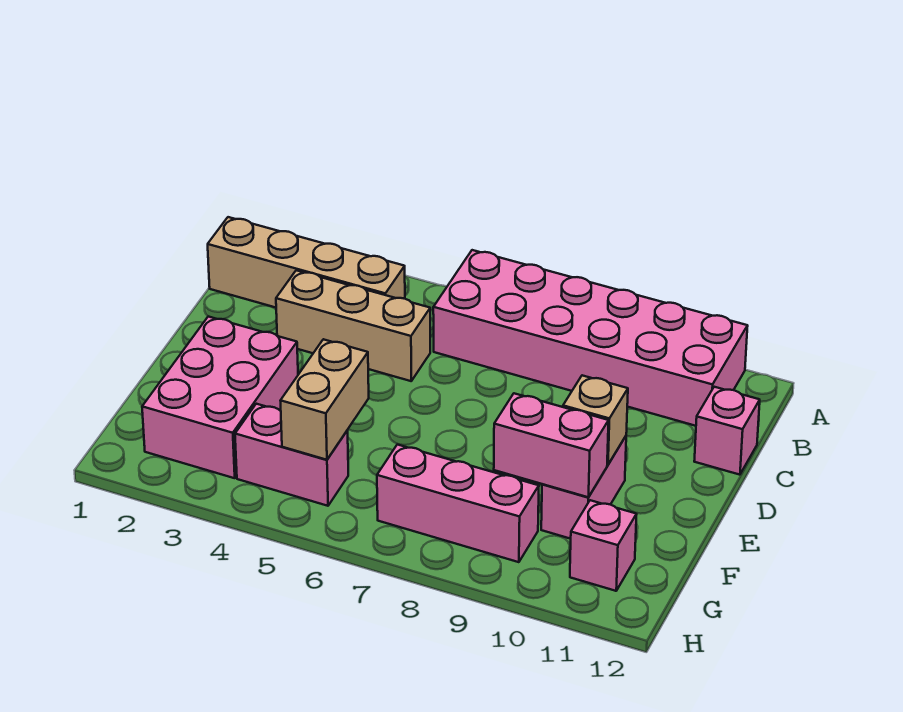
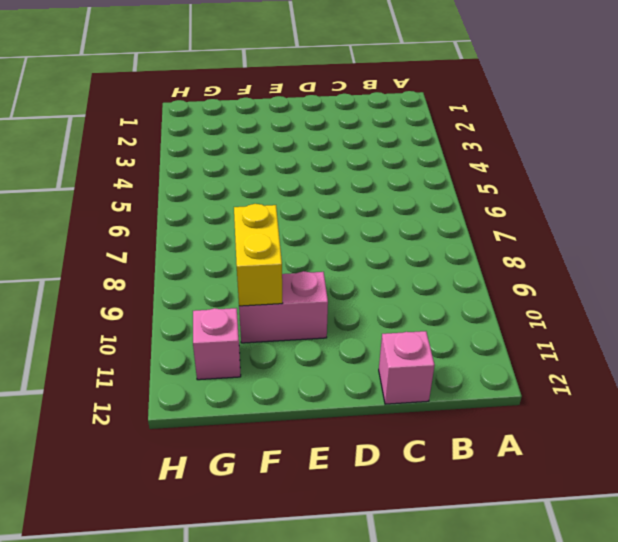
yellow brick F9:F10 level 2 -> pink brick F9:F10 level 2
none -> pink brick A6:B11 level 1
none -> tan brick B1:B4 level 1
none -> tan brick C3:C5 level 1

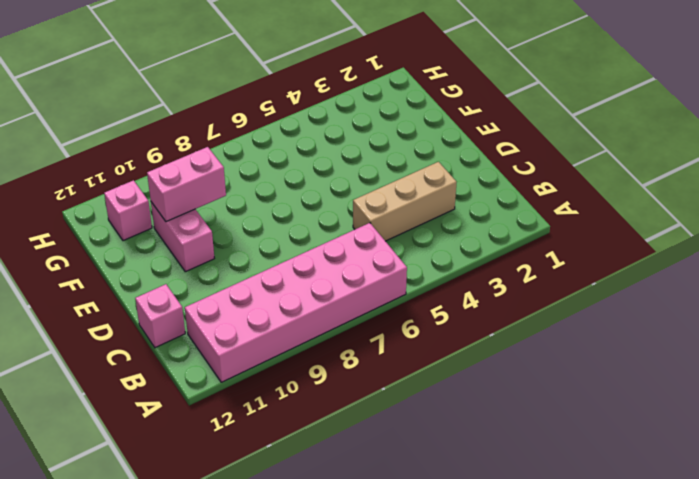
none -> tan brick B1:B4 level 1
none -> pink brick E2:G3 level 1
none -> pink brick G4:G5 level 1

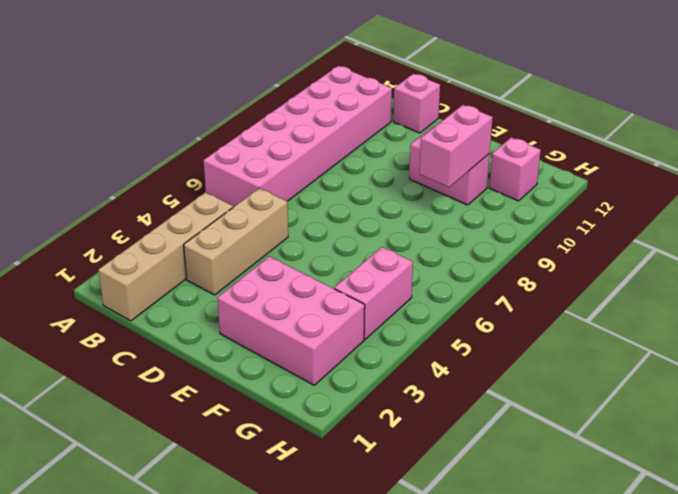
none -> pink brick G7:G9 level 1
none -> tan brick E10 level 2
none -> tan brick F5:G5 level 2

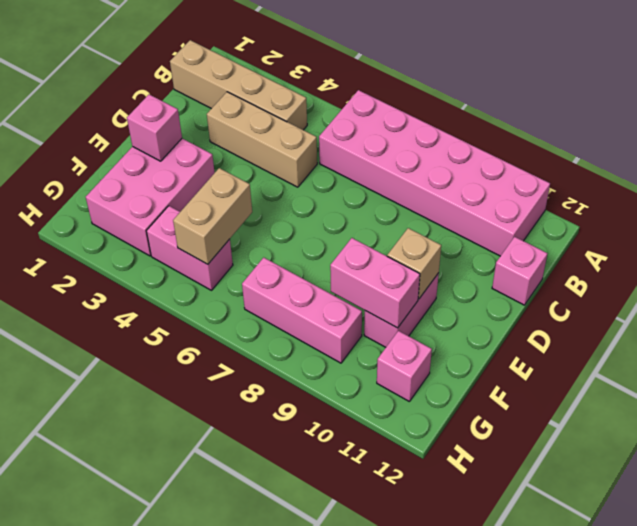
pink brick E2 level 2 -> none

